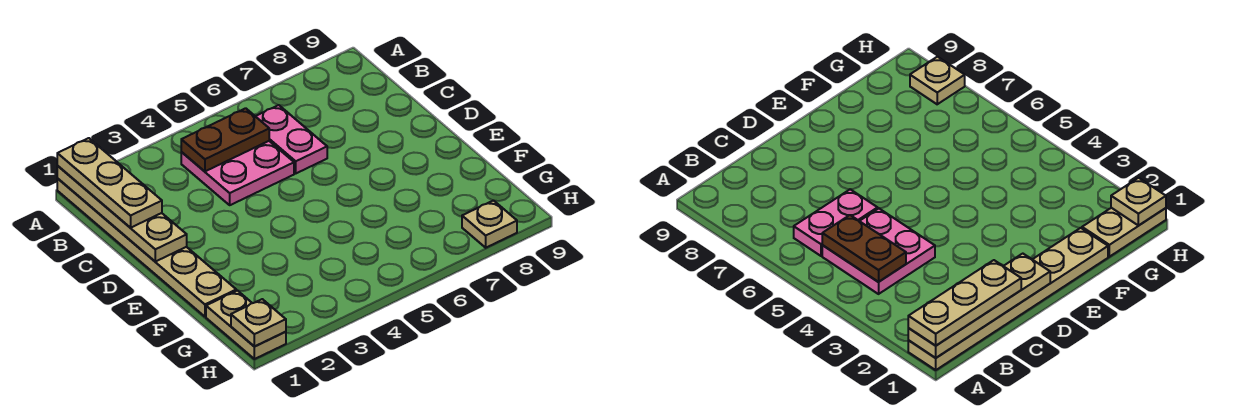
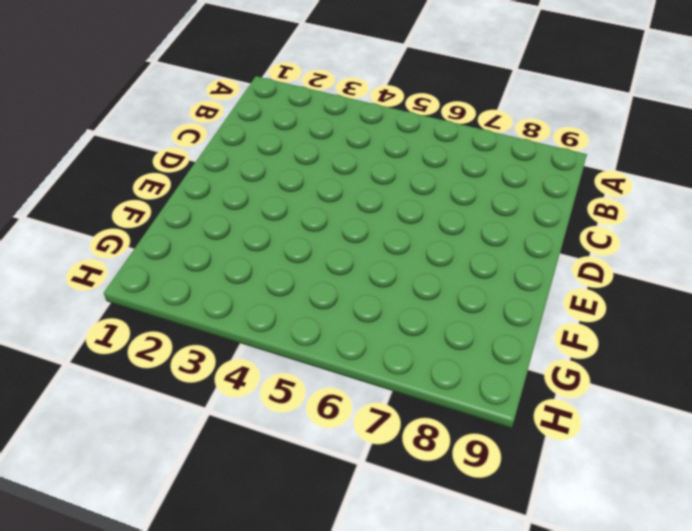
none -> tan plate A1:F1 level 1
none -> pink plate B4:C5 level 1

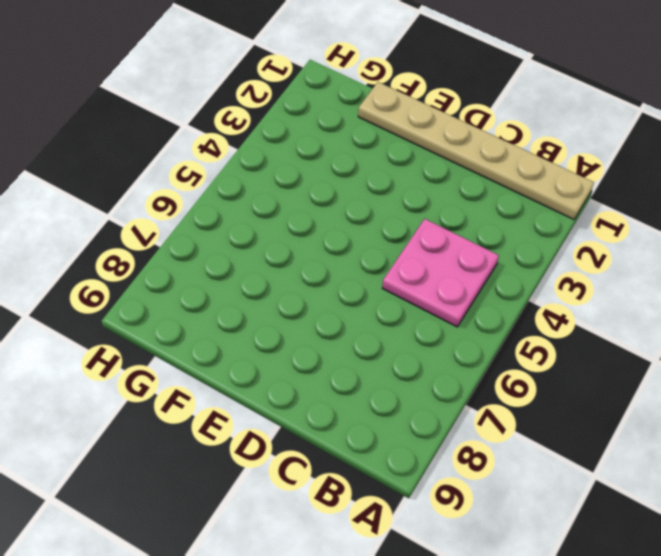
none -> pink plate B6:C6 level 1
none -> tan plate G1:H1 level 1

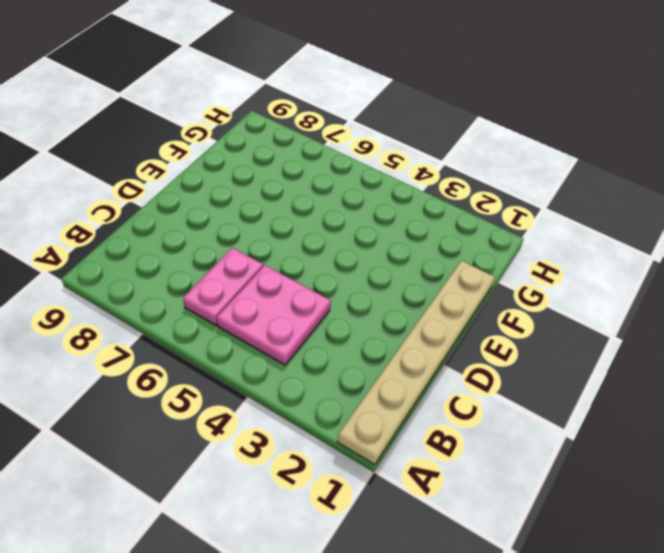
none -> tan plate G1:H1 level 1
none -> tan plate H8 level 1

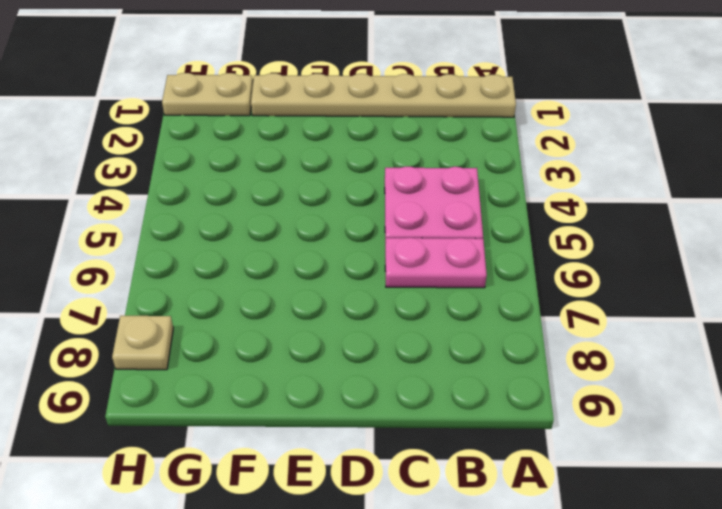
none -> tan plate A1:D1 level 2
none -> brown plate B4:B5 level 2

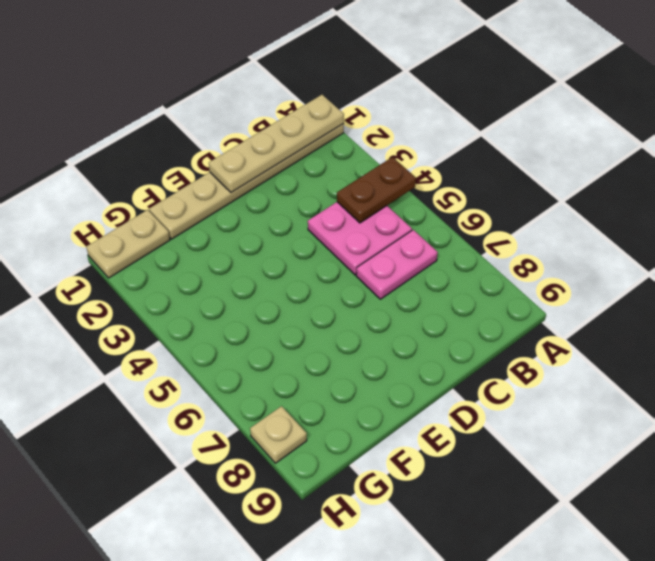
brown plate A4:B4 level 2 -> brown plate B4:B5 level 2
none -> tan plate H1 level 2
none -> tan plate A1:C1 level 3

